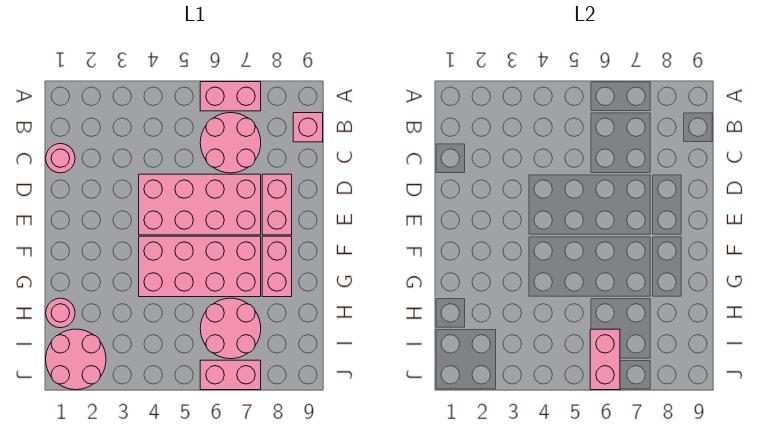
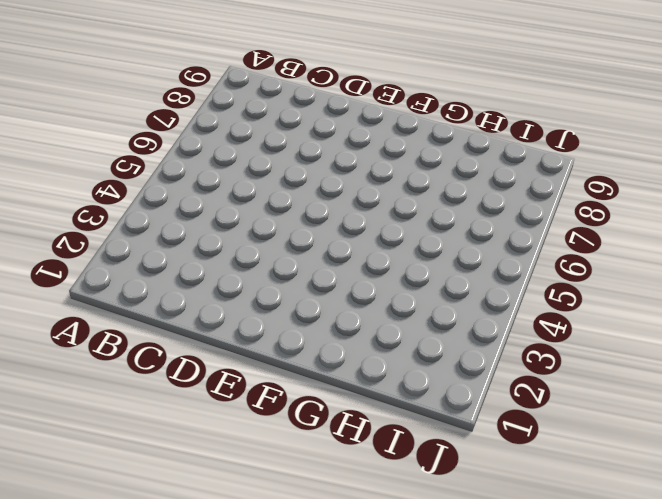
none -> pink brick A6:A7 level 1
none -> pink round brick B6:C7 level 1
none -> pink brick B9 level 1

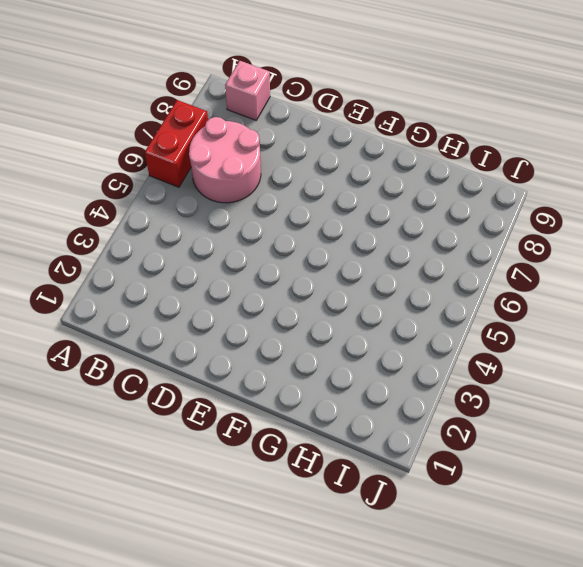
red brick A6:A7 level 1 -> pink brick A6:A7 level 1
none -> pink round brick C1 level 1
none -> pink brick D4:E7 level 1
none -> pink brick D8:E8 level 1

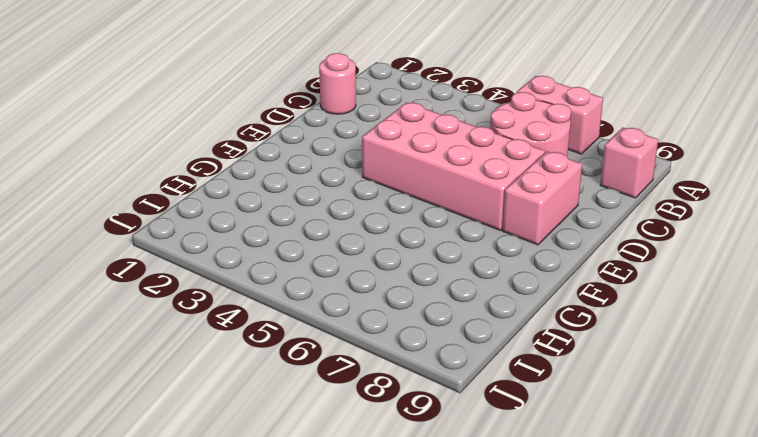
none -> pink brick F4:G7 level 1
none -> pink brick F8:G8 level 1
none -> pink round brick H1 level 1

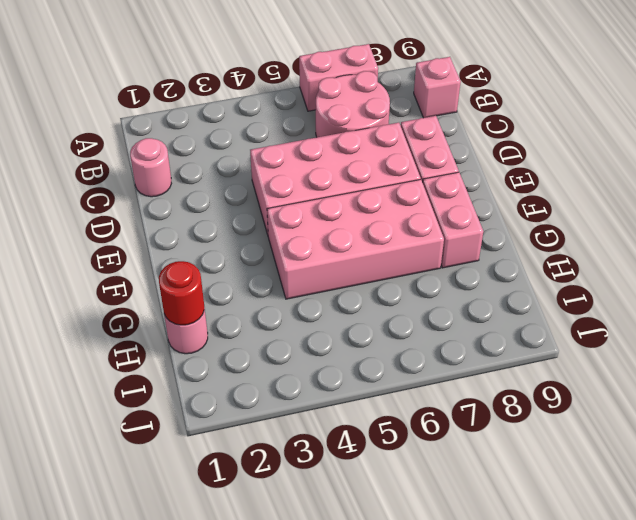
red round brick H1 level 2 -> none
none -> pink round brick H6:I7 level 1
none -> pink round brick I1:J2 level 1
none -> pink brick J6:J7 level 1

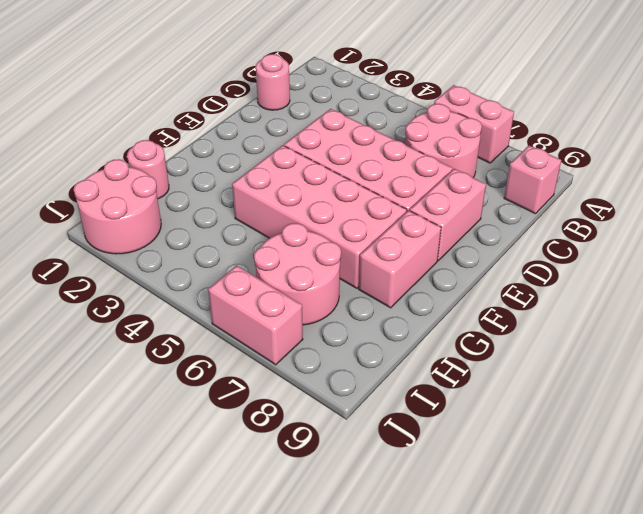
none -> pink brick I6:J6 level 2

